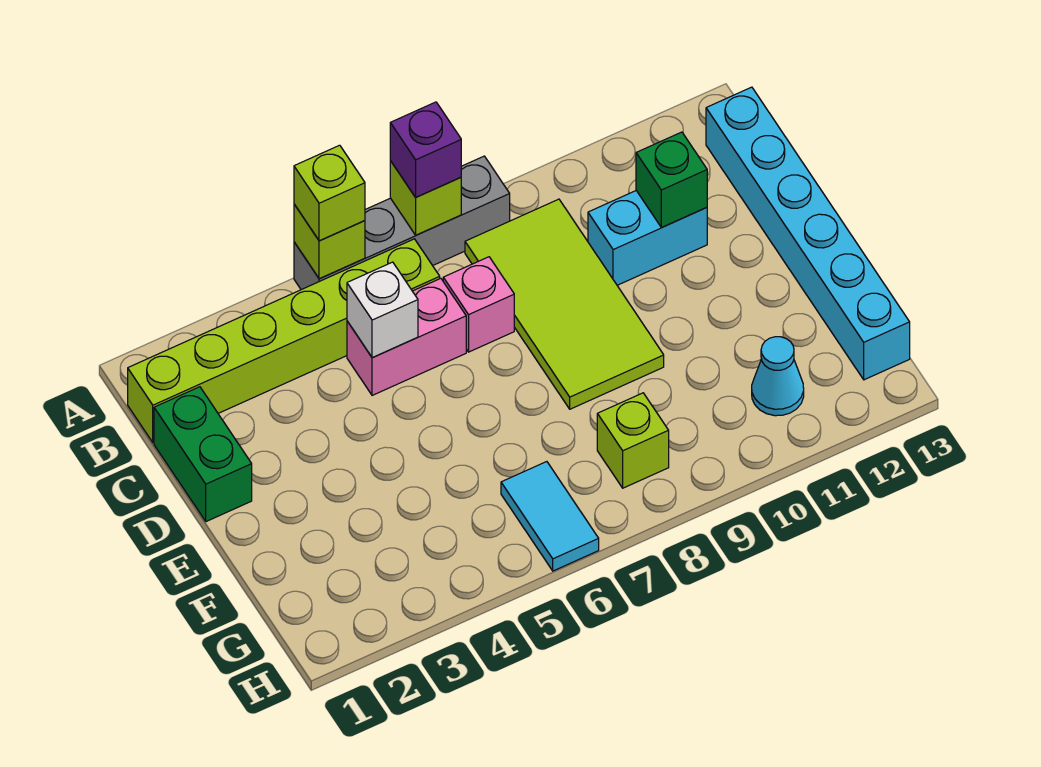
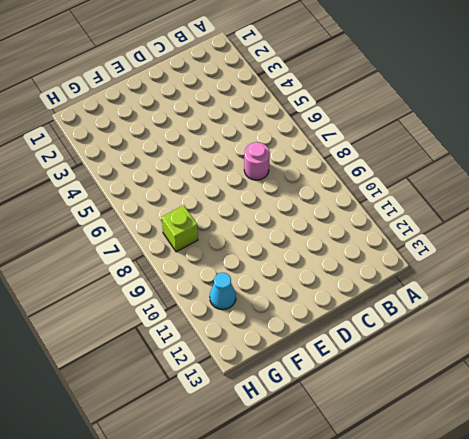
pink round brick C7 level 1 -> pink brick C7 level 1
none -> grey brick A5:A8 level 1
none -> lime brick B1:B6 level 1
none -> lime tile B8:E9 level 1

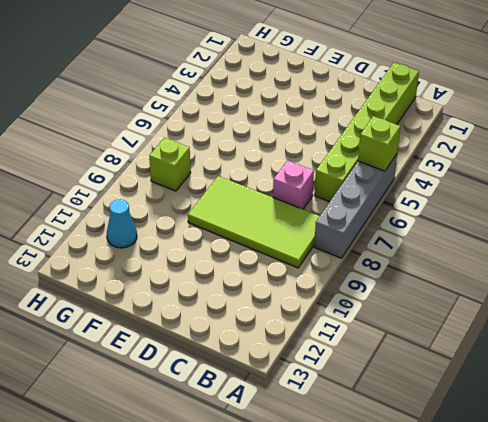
none -> cyan brick B13:G13 level 1
none -> green brick C1:D1 level 1
none -> pink brick C5:C6 level 1

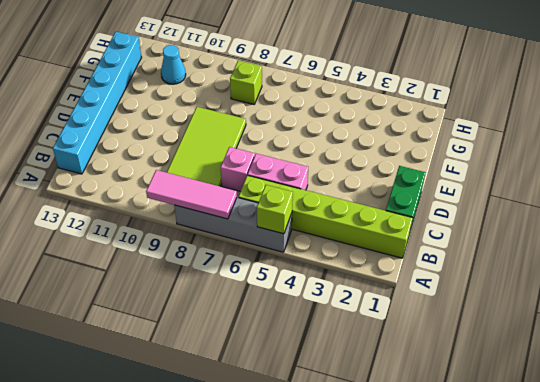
pink tile A7:A9 level 2 -> lime brick A7 level 2
none -> cyan brick C10:C11 level 1
none -> cyan tile G6:H6 level 1
none -> white brick C5 level 2

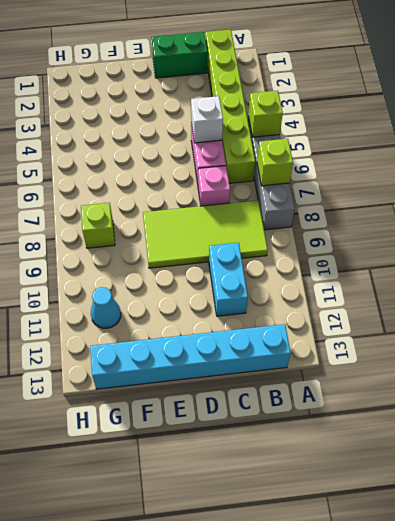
none -> cyan tile G6:H6 level 1
none -> green brick C11 level 2
none -> lime brick A5 level 3

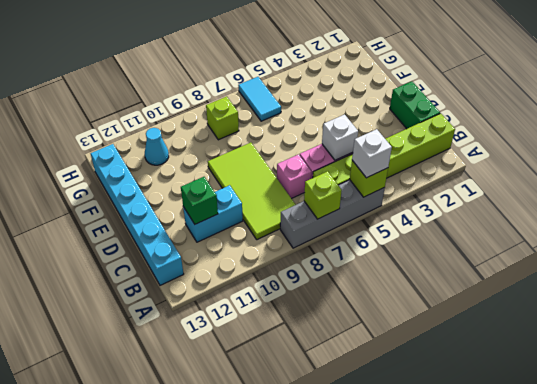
white brick A5 level 3 -> lime brick A5 level 3
none -> purple brick A7 level 3

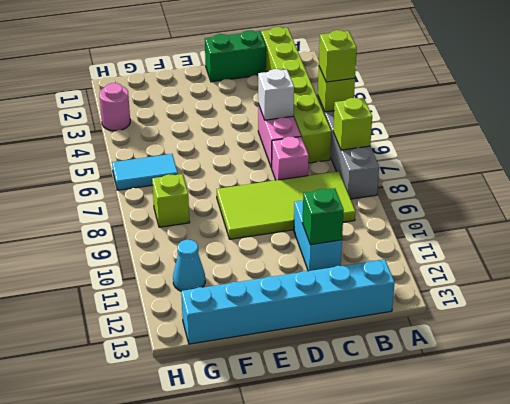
pink round brick H3 level 1 -> none
none -> purple brick A7 level 3

